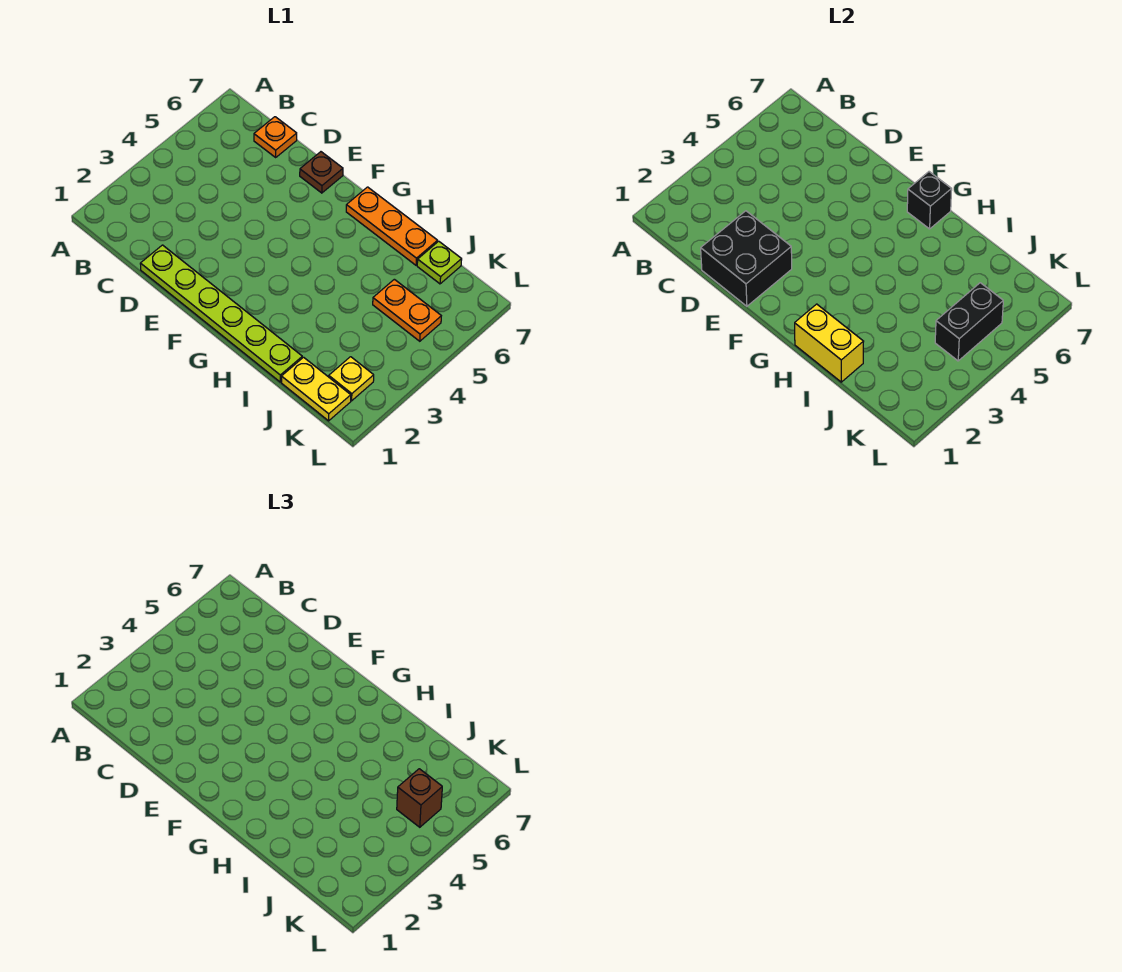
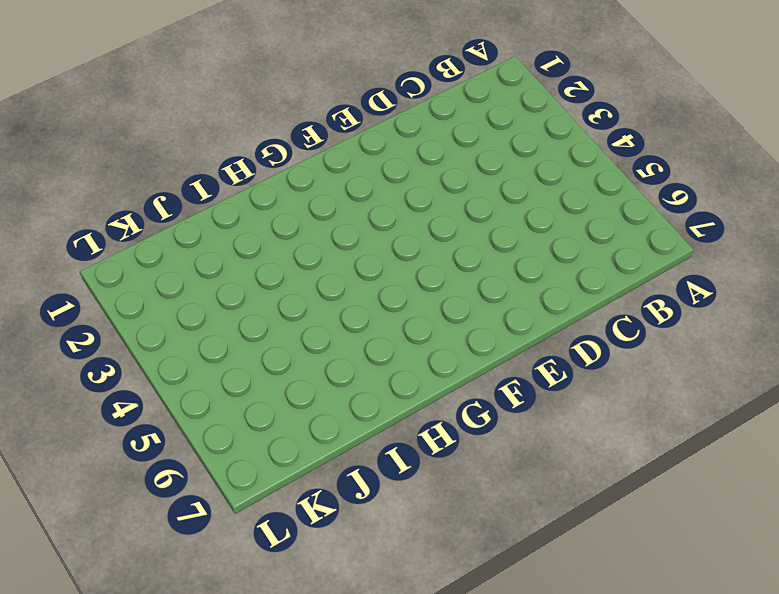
none -> orange plate C7 level 1
none -> lime plate D1:I1 level 1
none -> brown plate E7 level 1

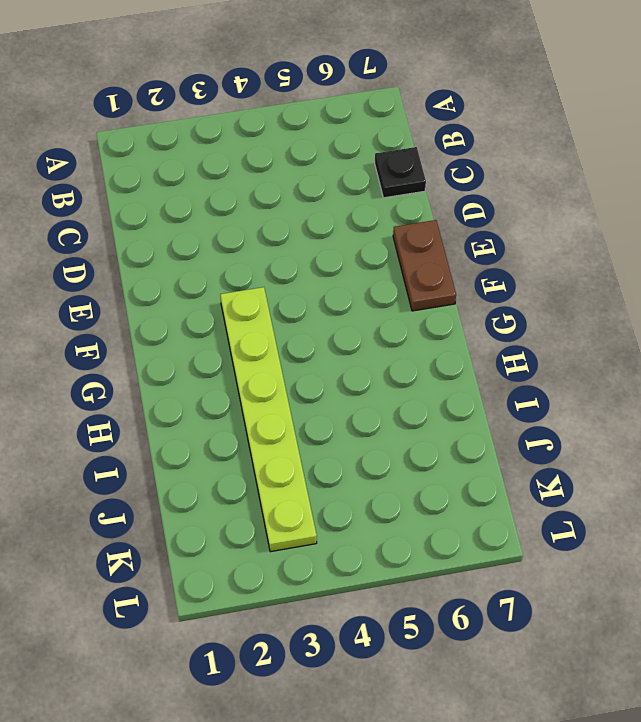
black plate C7 level 1 -> orange plate C7 level 1
brown plate E7:F7 level 1 -> brown plate E7 level 1
lime plate F3:K3 level 1 -> lime plate D1:I1 level 1
none -> orange plate G7:I7 level 1
none -> yellow plate J1:K1 level 1
none -> orange plate J5:K5 level 1

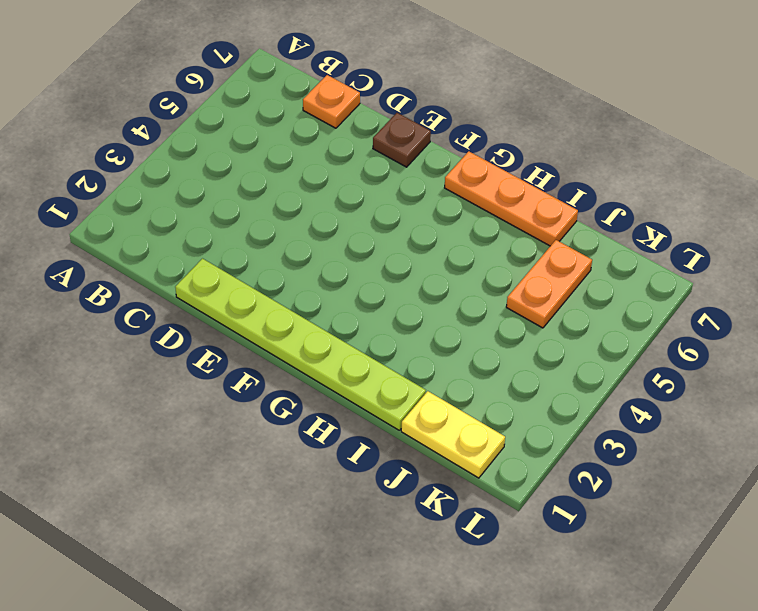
orange plate J5:J6 level 1 -> orange plate J5:K5 level 1
none -> lime plate J7 level 1
none -> yellow plate K2 level 1
none -> black brick D1:E2 level 2

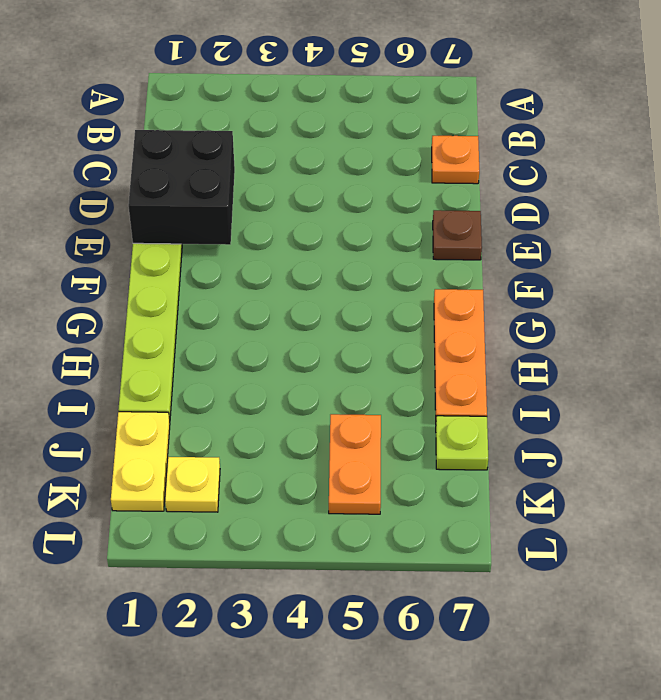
none -> black brick G7 level 2
none -> yellow brick H1:I1 level 2
none -> black brick K4:K5 level 2

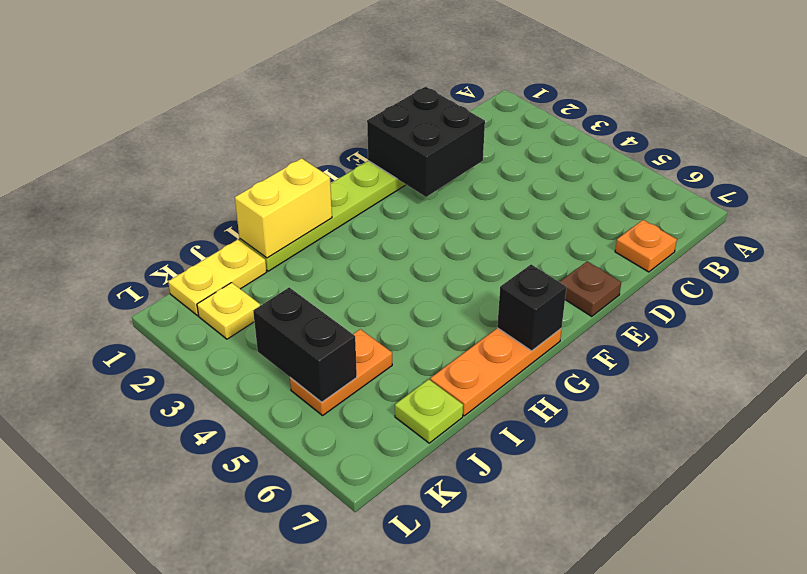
none -> brown brick K5 level 3

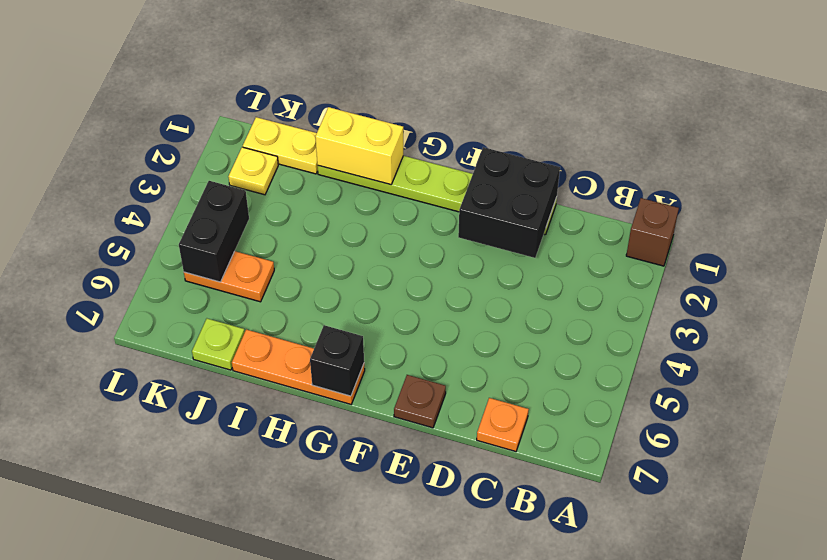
brown brick A1 level 1 -> brown brick K5 level 3

